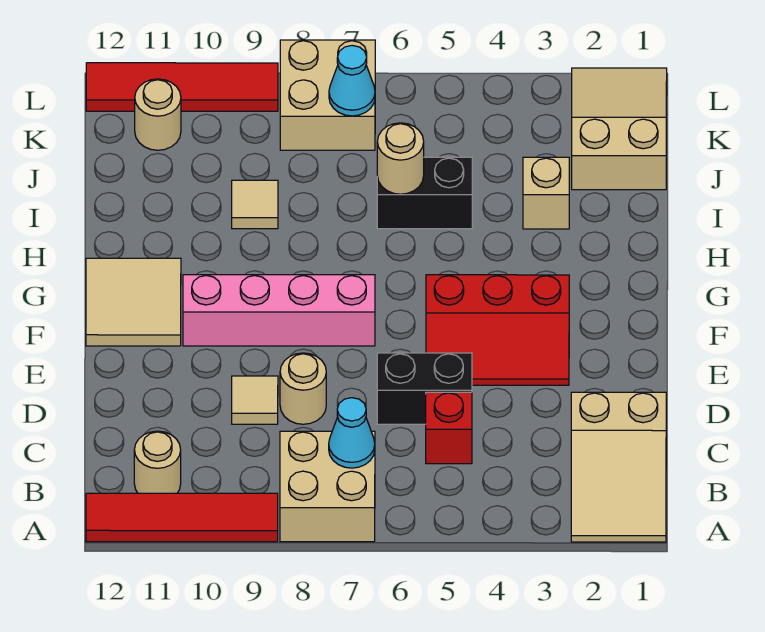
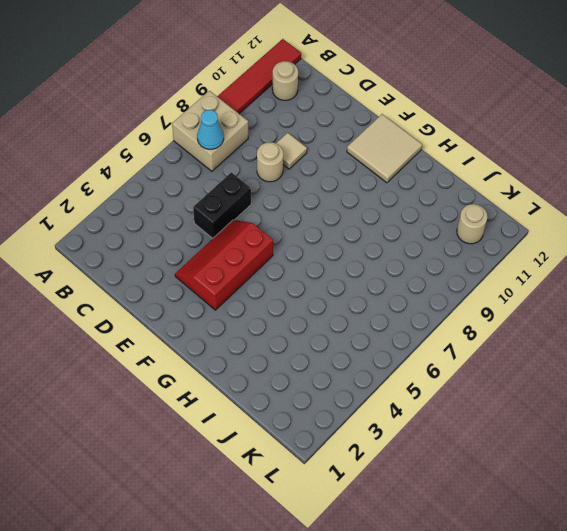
none -> tan slope A1:C2 level 1 top C
none -> red brick C5 level 1
none -> pink brick F7:F10 level 1

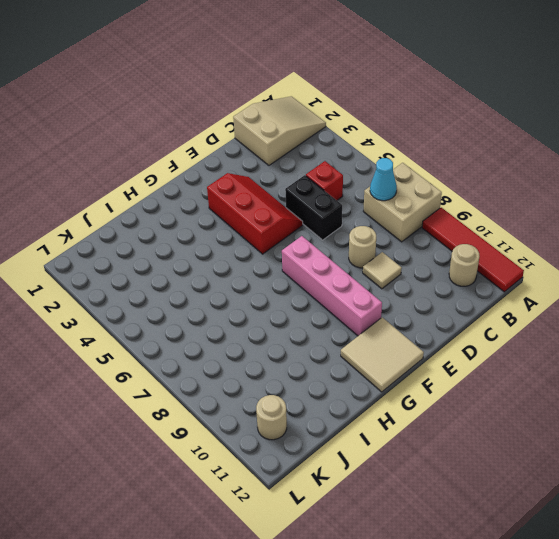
none -> tan brick I3 level 1
none -> black brick I5:I6 level 1
none -> tan tile I9 level 1

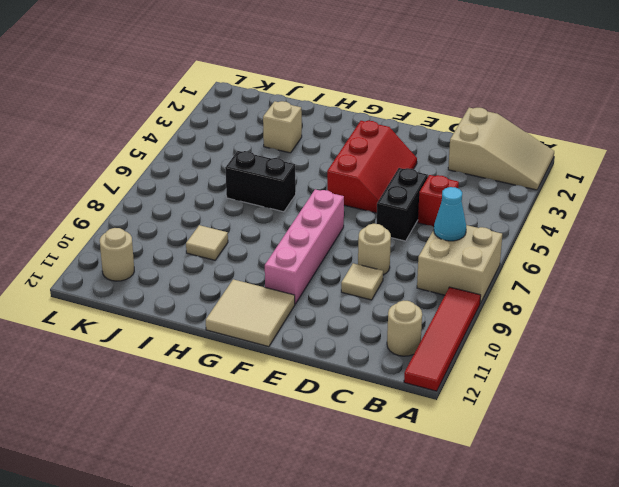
black brick H6:I6 level 1 -> black brick I5:I6 level 1
none -> tan slope J1:L2 level 1 top J
none -> tan brick K7:L8 level 1
none -> red tile L9:L12 level 1

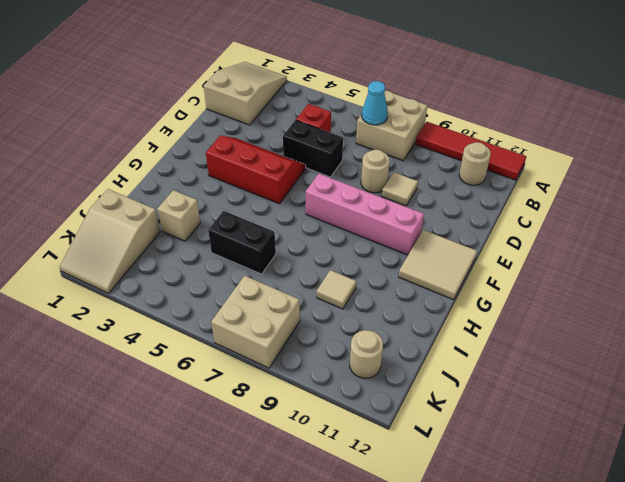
none -> red tile L9:L12 level 1
none -> tan round brick I6 level 2
none -> cyan cone K7 level 2

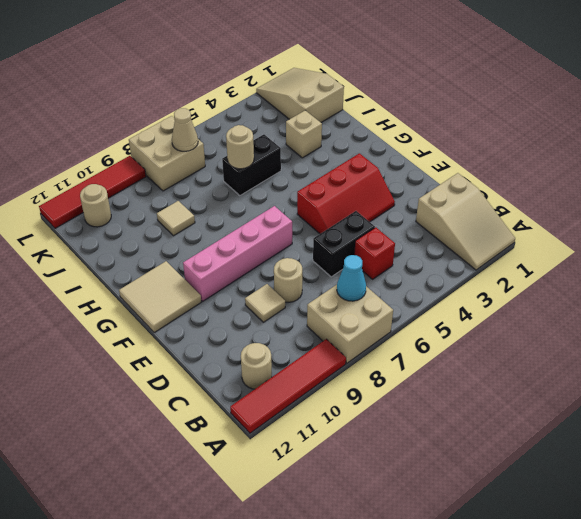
tan cone K7 level 2 -> cyan cone K7 level 2

